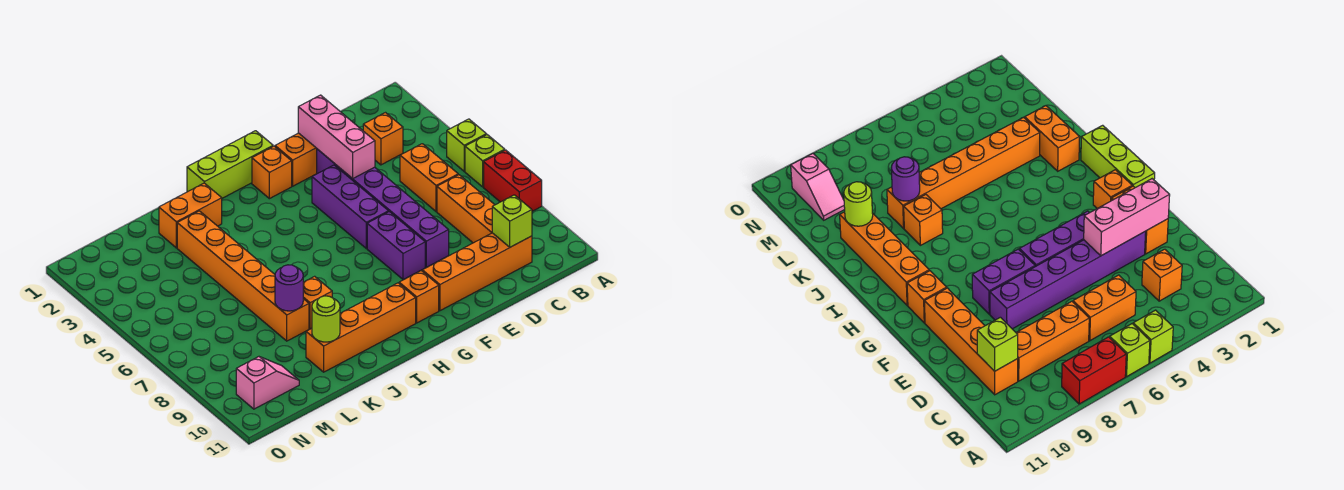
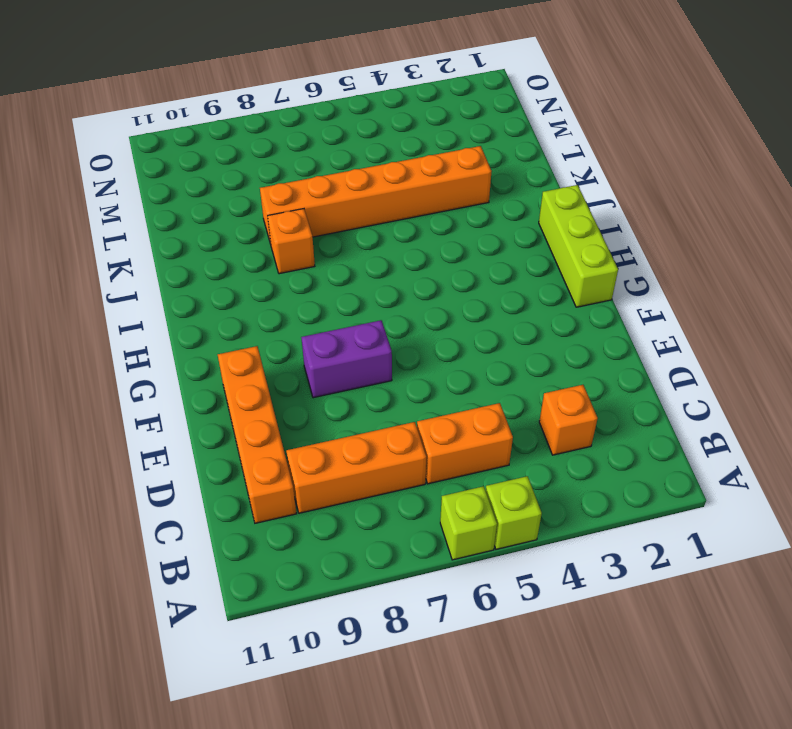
none -> red brick A7:A8 level 1
none -> orange brick E2:F2 level 1
none -> purple brick E3:E8 level 1

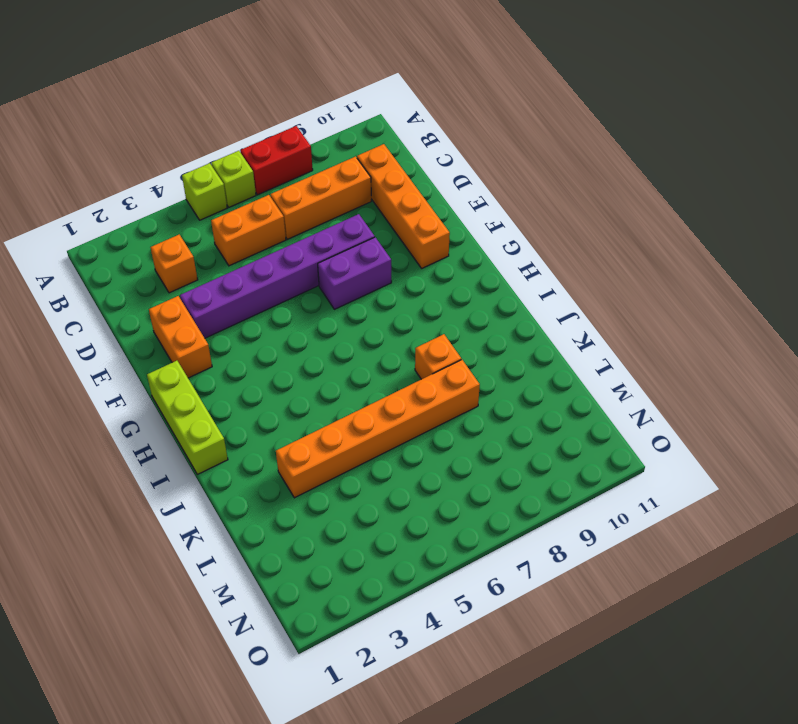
none -> purple brick F4:F6 level 1
none -> orange brick G2 level 1
none -> orange brick G10 level 1

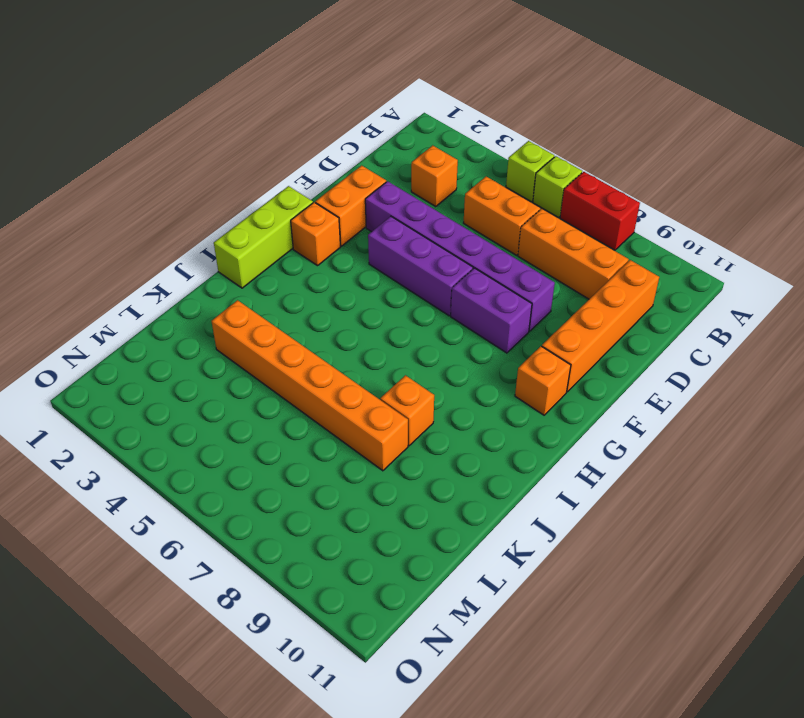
none -> orange brick H10:K10 level 1
none -> orange brick J2:K2 level 1
none -> pink slope M10:N10 level 1 top N

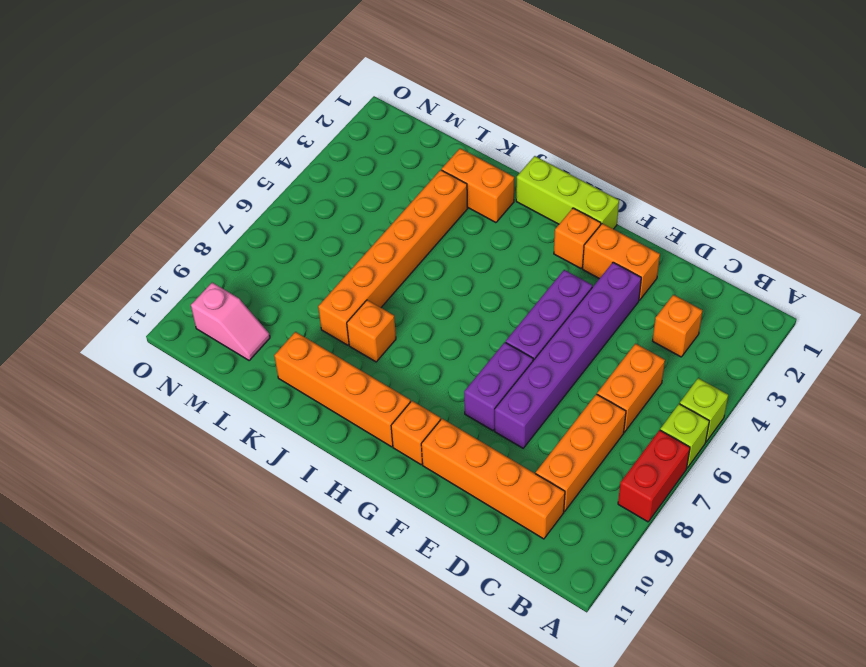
none -> lime brick C10 level 2
none -> pink brick E2:E4 level 2
none -> purple round brick K8 level 2

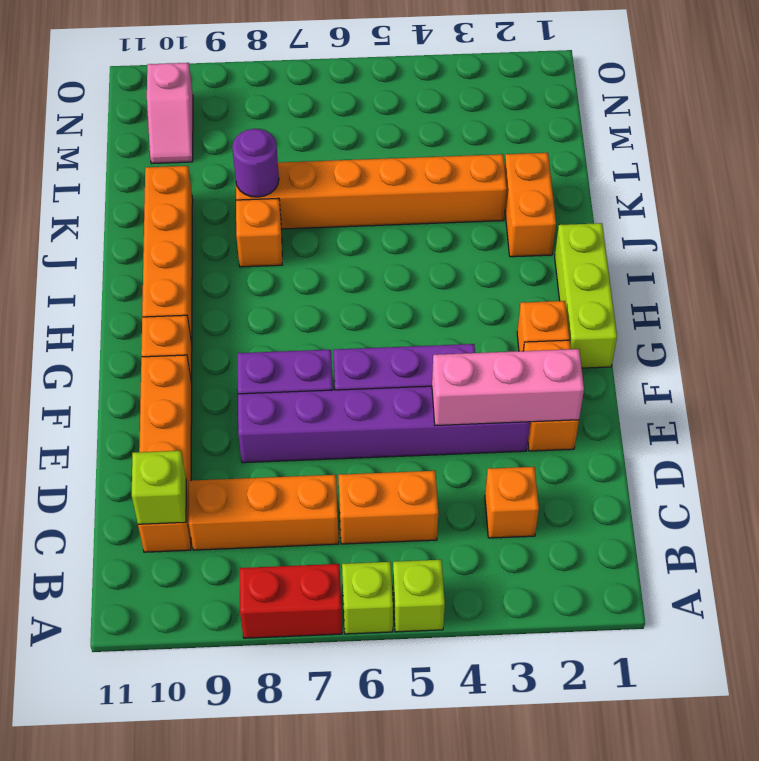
none -> lime round brick K10 level 2

